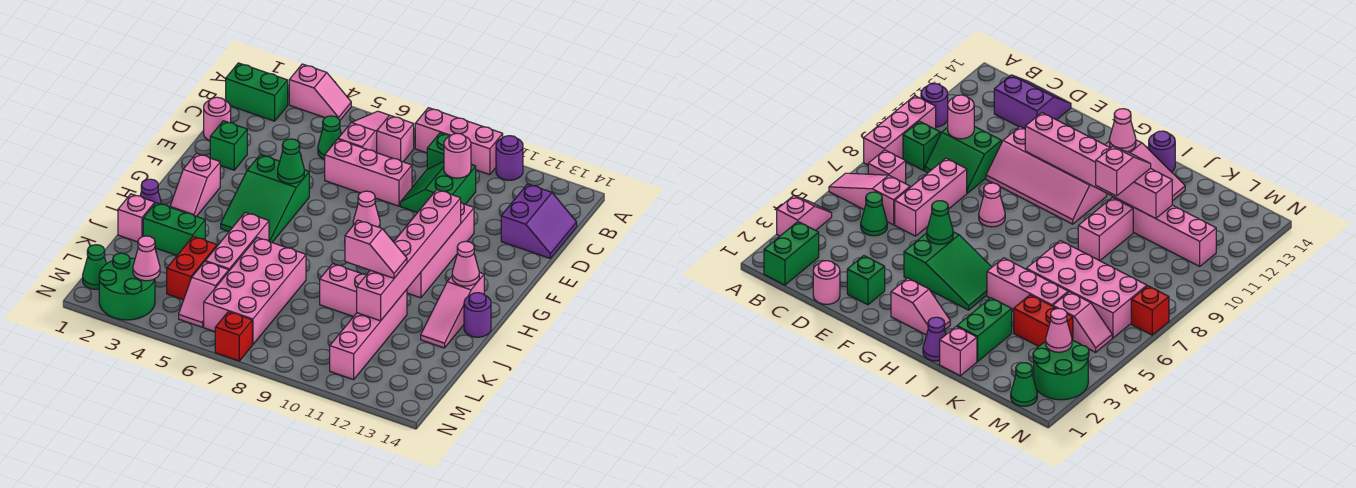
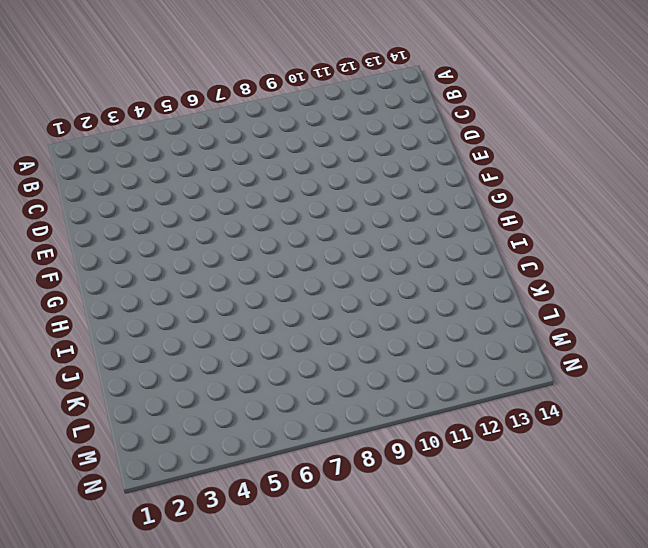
none -> pink slope A3:A4 level 1 top 3
none -> pink slope A6:C6 level 1 top C
none -> pink brick A8:A10 level 1
none -> purple round brick A11 level 1

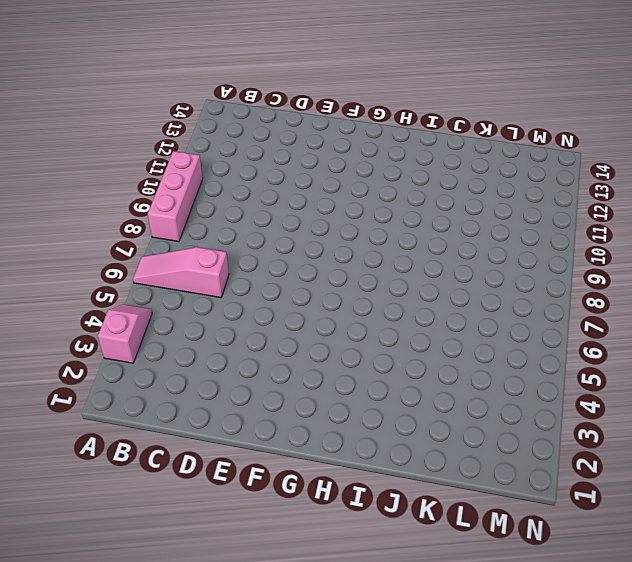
none -> purple round brick A11 level 1
none -> green brick B1:B2 level 1
none -> pink brick B7 level 1
none -> green brick B9 level 1

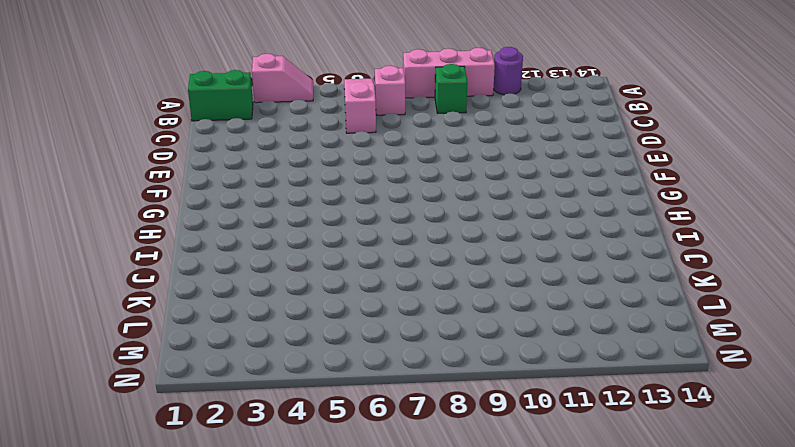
none -> green cone C5 level 1
none -> green slope C9:D10 level 1 top 10
none -> purple slope C13:D14 level 1 top 13
none -> pink round brick D1 level 1

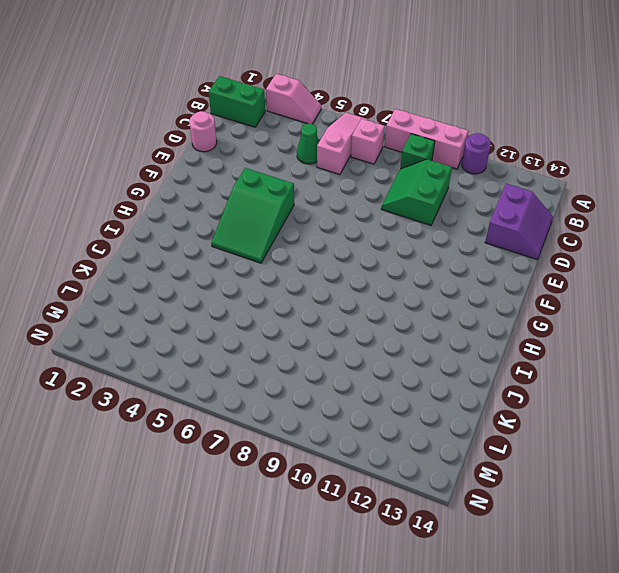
none -> pink brick D6:D8 level 1
none -> green brick E2 level 1
none -> pink slope E10:H11 level 1 top 11
none -> pink cone F8 level 1

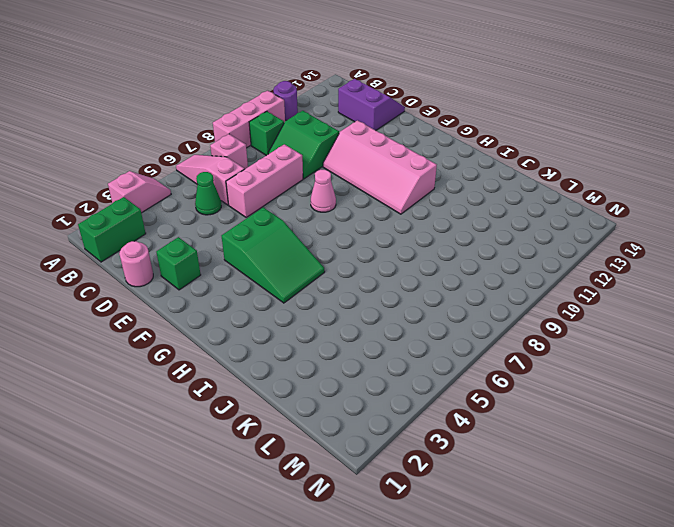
none -> pink slope G2:H2 level 1 top G
none -> pink slope H13:J13 level 1 top H
none -> purple cone I1 level 1
none -> pink brick I5:K5 level 1

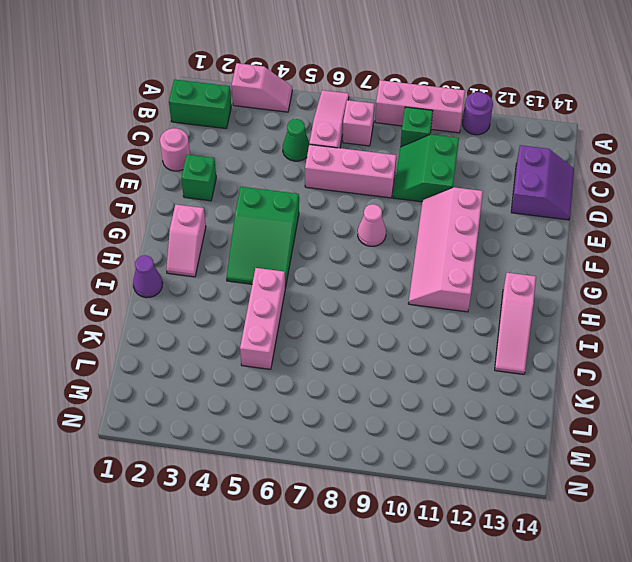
none -> purple round brick I14 level 1
none -> pink brick J1 level 1
none -> green brick J2:J3 level 1
none -> pink brick J6:M7 level 1

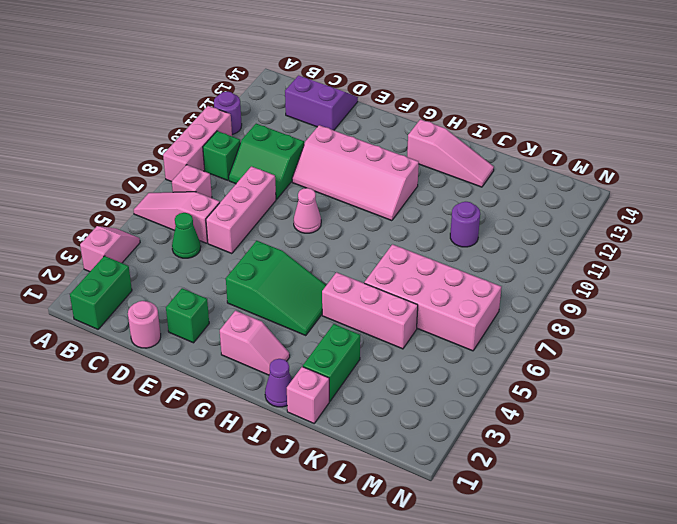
purple round brick K10 level 1 -> purple round brick I14 level 1
none -> pink brick J9:J10 level 1
none -> pink brick J11:M11 level 1
none -> red brick K4:L4 level 1
none -> pink slope L5:M5 level 1 top L

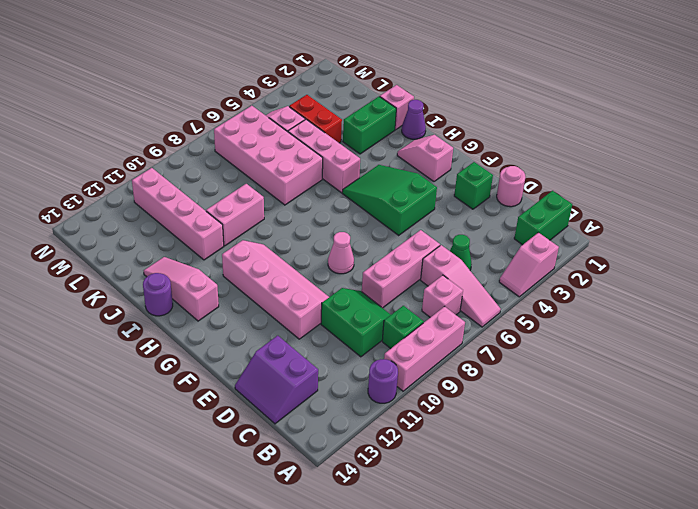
none -> green cone M1 level 1
none -> green round brick M2:N3 level 1
none -> red brick N7 level 1
none -> pink round brick C10 level 2

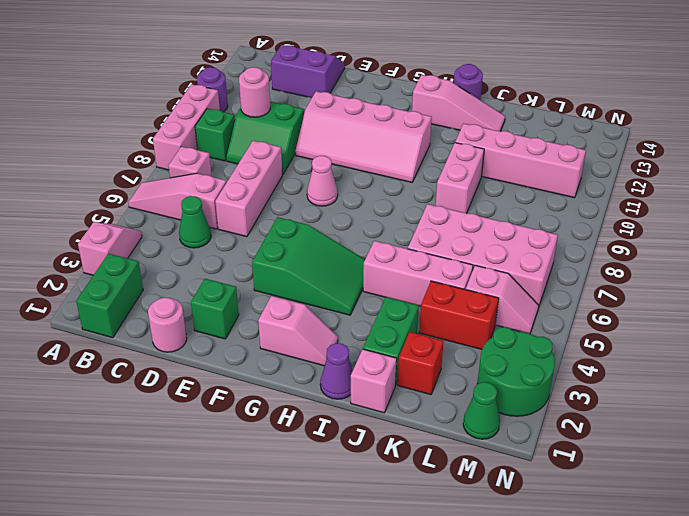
red brick K2 level 1 -> red brick N7 level 1
none -> green cone F5 level 2
none -> pink brick F11:K11 level 2
none -> pink cone H13 level 2
none -> pink cone M3 level 2

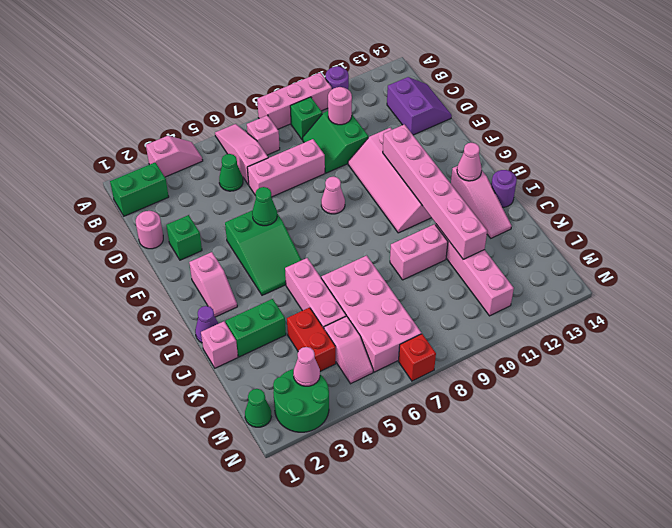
none -> pink slope J10:J11 level 3 top 10

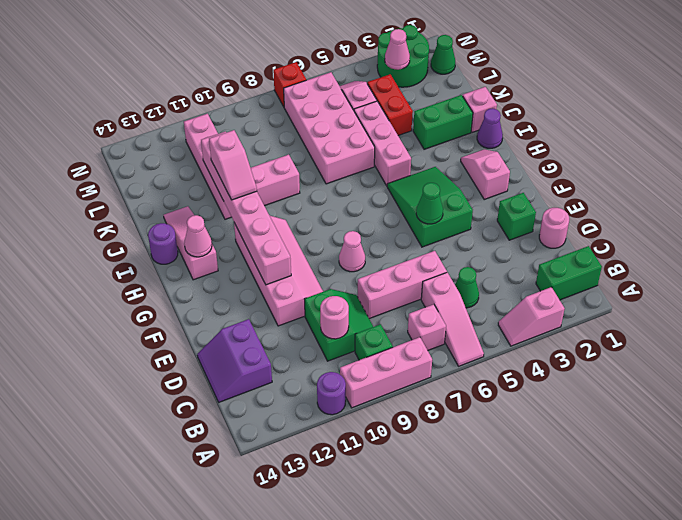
pink slope I11:J11 level 3 top J -> pink slope J10:J11 level 3 top 10

